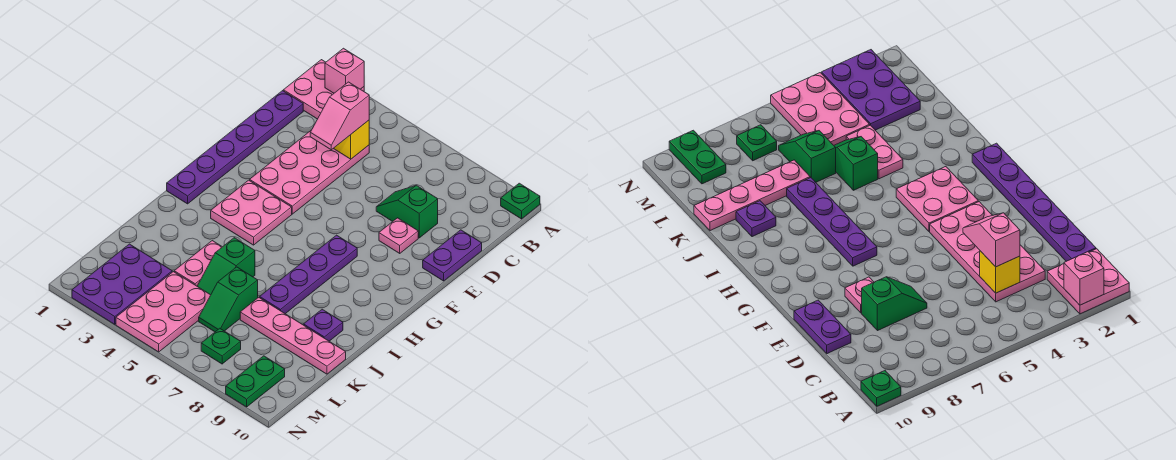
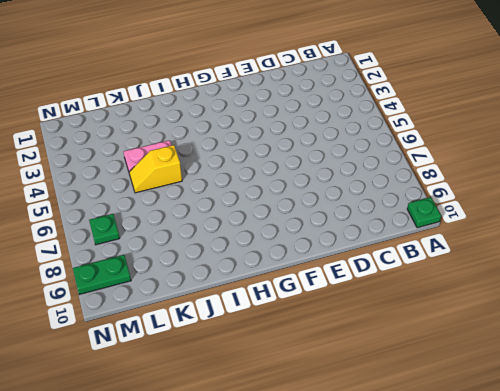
yellow slope J5:K5 level 1 top J -> green slope J5:K5 level 1 top J
none -> pink plate A1:B2 level 1
none -> purple plate C1:H1 level 1
none -> pink plate C3:F4 level 1

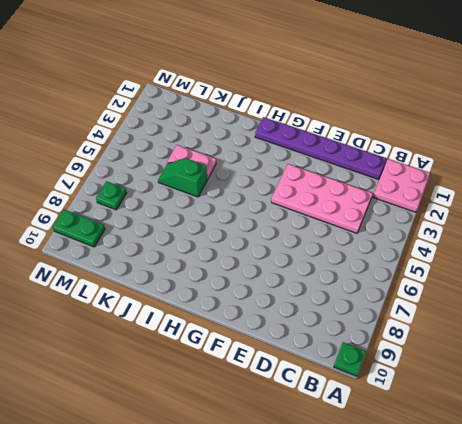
none -> green slope D7:D8 level 1 top 8
none -> purple plate D10:E10 level 1
none -> pink plate E8 level 1

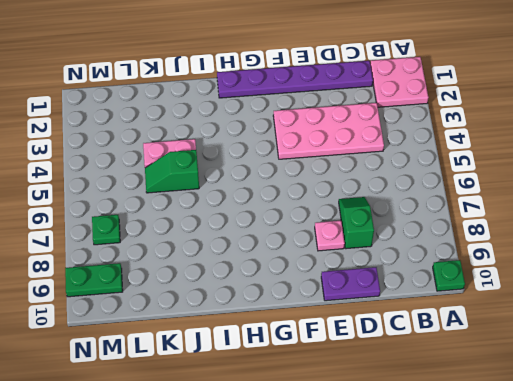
none -> pink plate G3:H4 level 1
none -> purple plate G7:J7 level 1
none -> purple plate J9 level 1

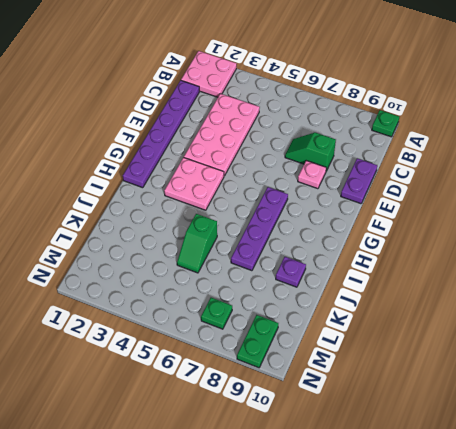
none -> pink plate J4:K4 level 1
none -> green slope K6:L6 level 1 top K
none -> pink plate K7:K10 level 1

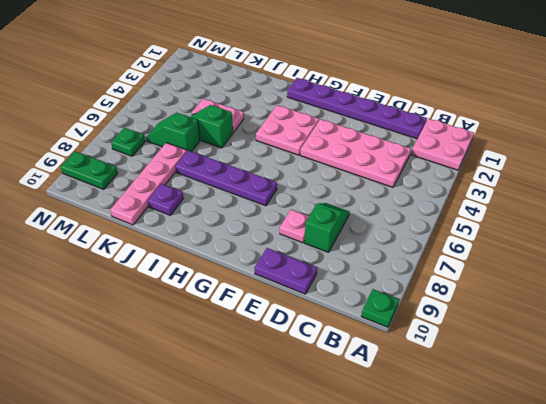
none -> purple plate L2:N3 level 1
none -> pink plate L4:N5 level 1
none -> pink brick A2 level 2

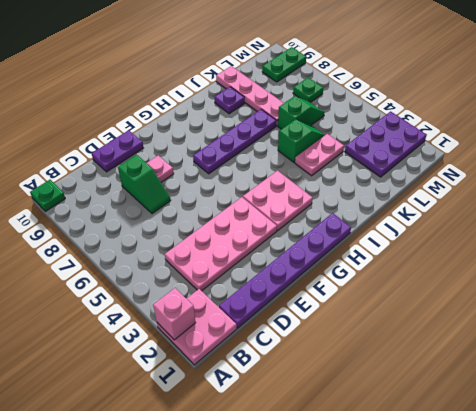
none -> pink plate L4:N5 level 1
none -> yellow brick C4 level 2
none -> pink slope C4:D4 level 3 top C

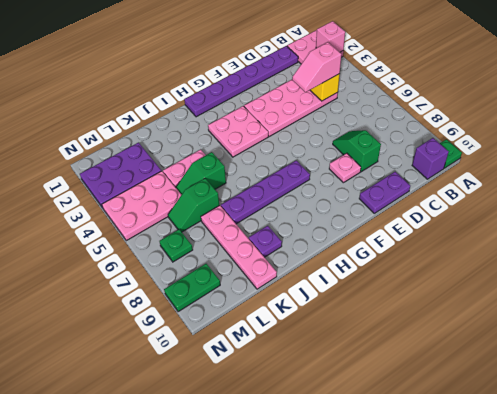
purple brick B10 level 1 -> none

